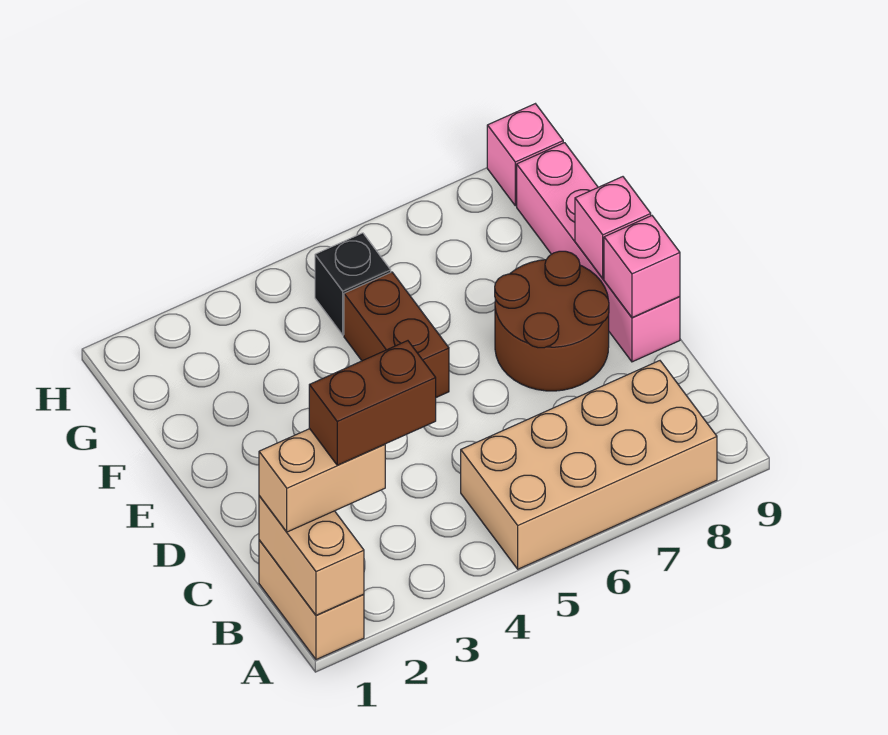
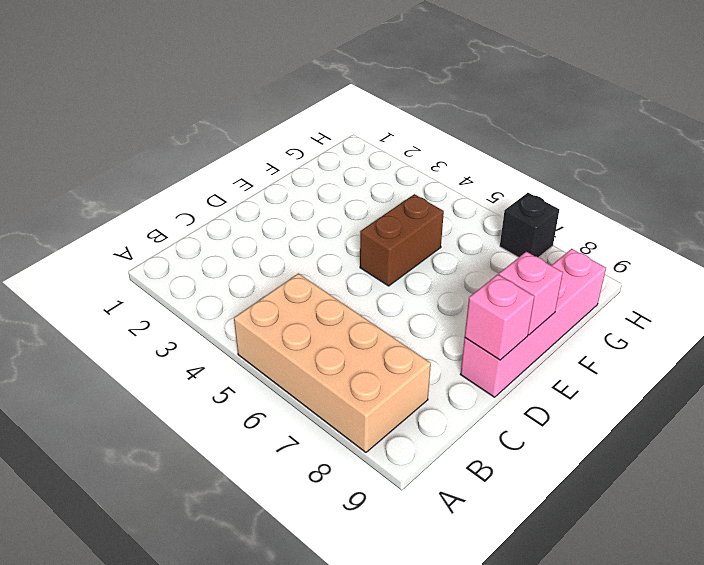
black brick H7 level 1 -> black brick G5 level 1
none -> tan brick A1:B1 level 1
none -> brown round brick D7:E8 level 1
none -> pink brick H9 level 1

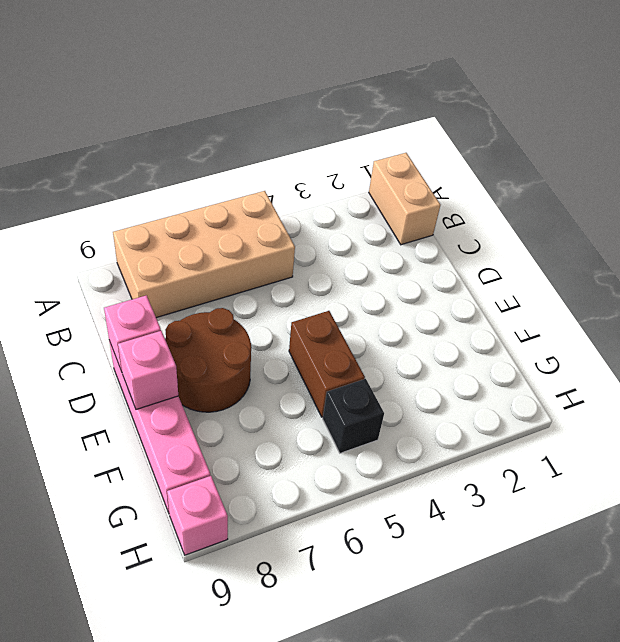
none -> tan brick A1:B1 level 2
none -> tan brick B1:B2 level 3
none -> brown brick B2:B3 level 4

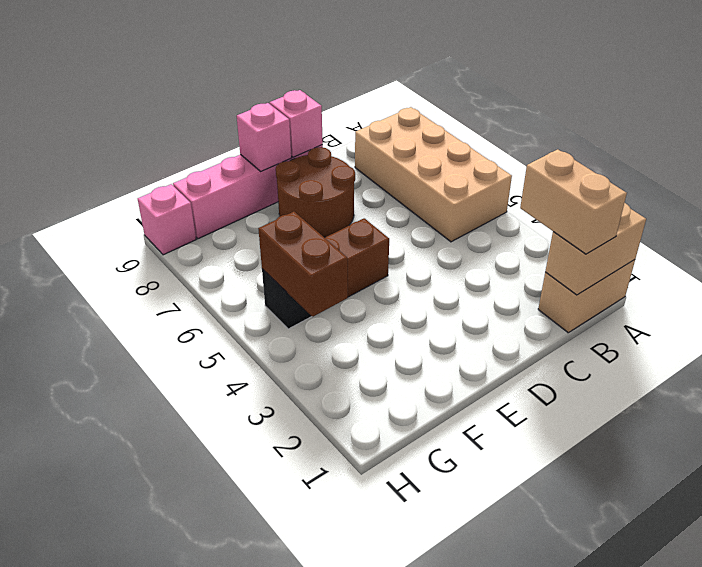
brown brick G4:G5 level 2 -> brown brick B2:B3 level 4

